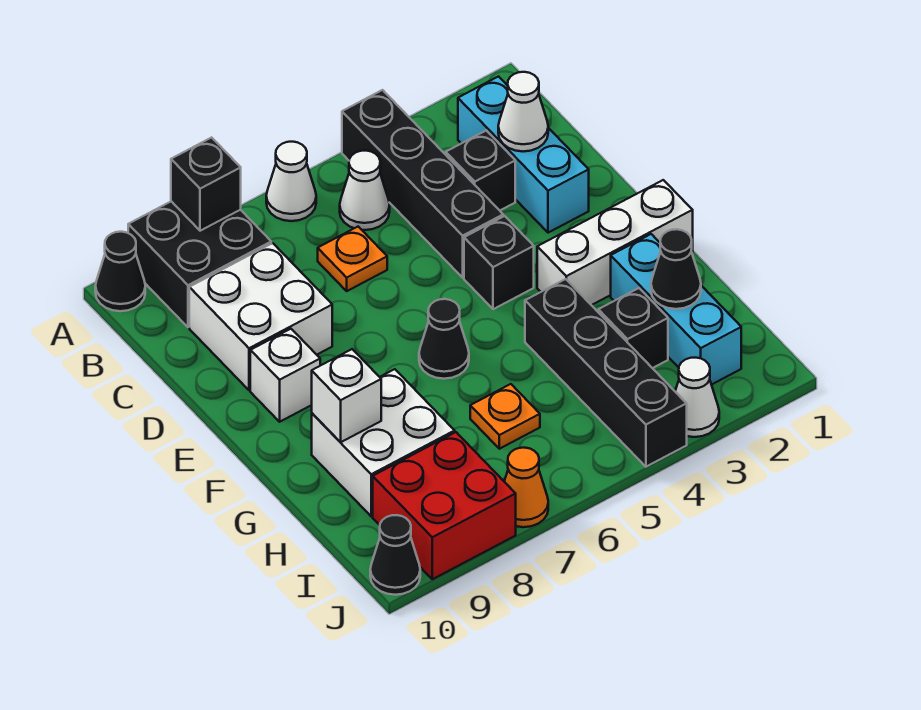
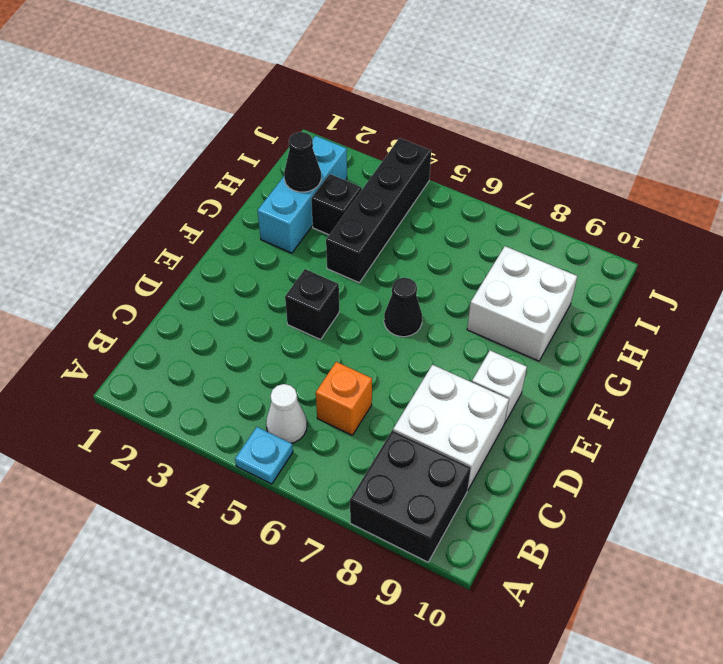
cyan plate A5 level 1 -> none
orange brick C6 level 1 -> orange plate C6 level 1
none -> black brick A4:D4 level 1
none -> white cone A6 level 1
none -> black cone A10 level 1

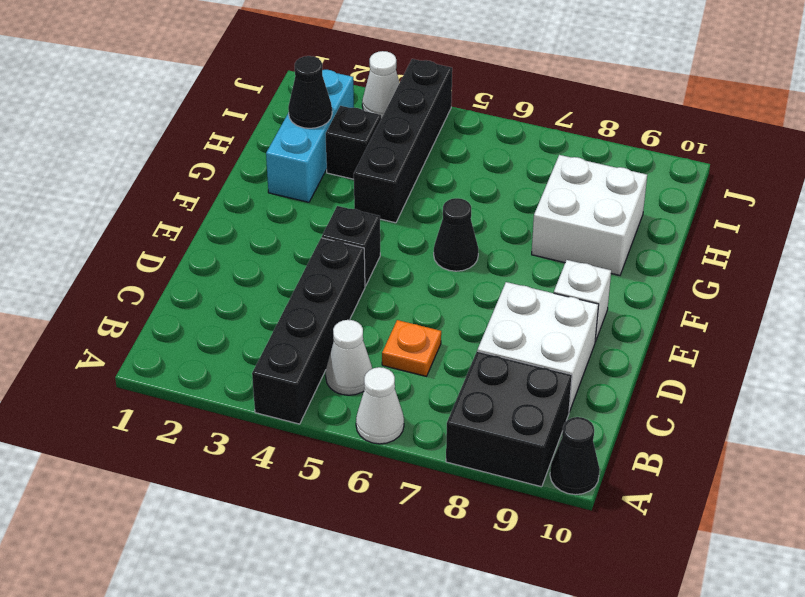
none -> cyan brick B2:D2 level 1
none -> black brick C3 level 1
none -> white brick F1:F3 level 1

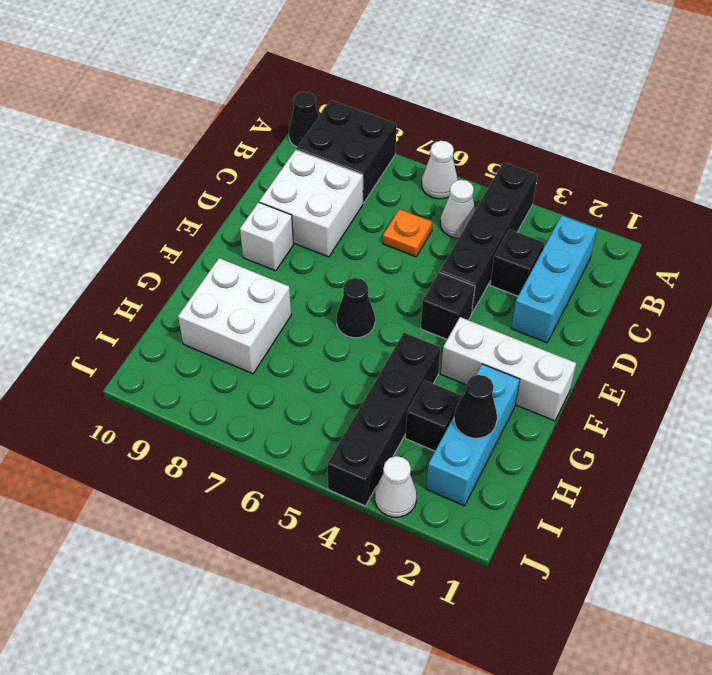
none -> orange plate H6 level 1
none -> red brick I8:J9 level 1
none -> orange cone J7 level 1

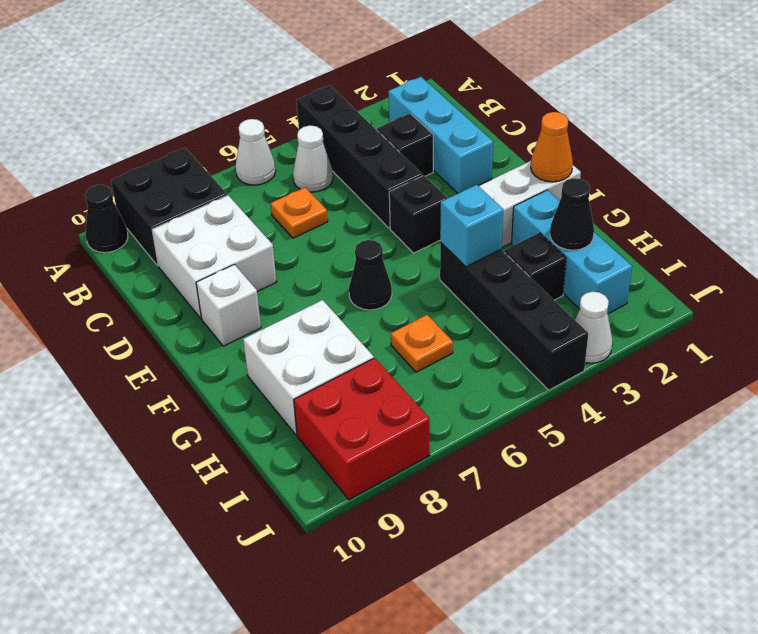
orange cone F1 level 2 -> orange cone J7 level 1
cyan brick G4 level 2 -> none
none -> black cone J10 level 1
none -> black brick A8 level 2
none -> white cone C2 level 2

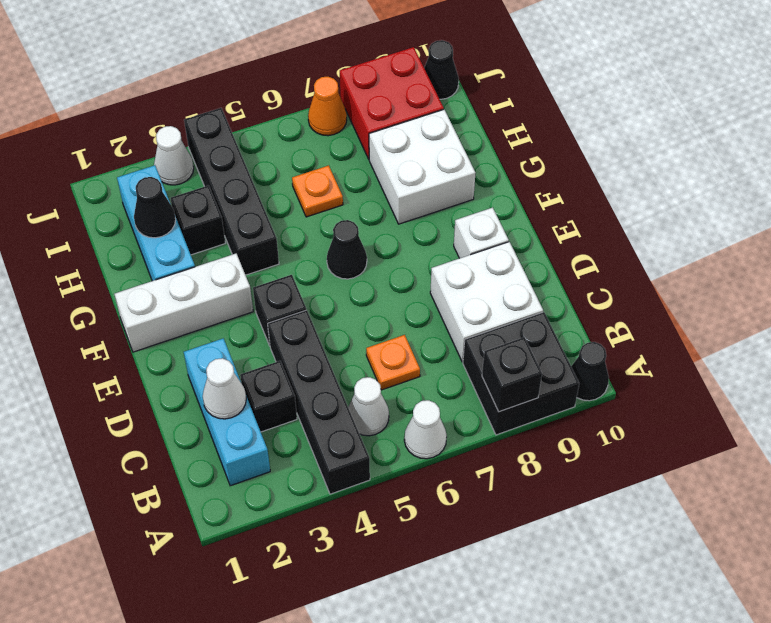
none -> white brick G9 level 2

